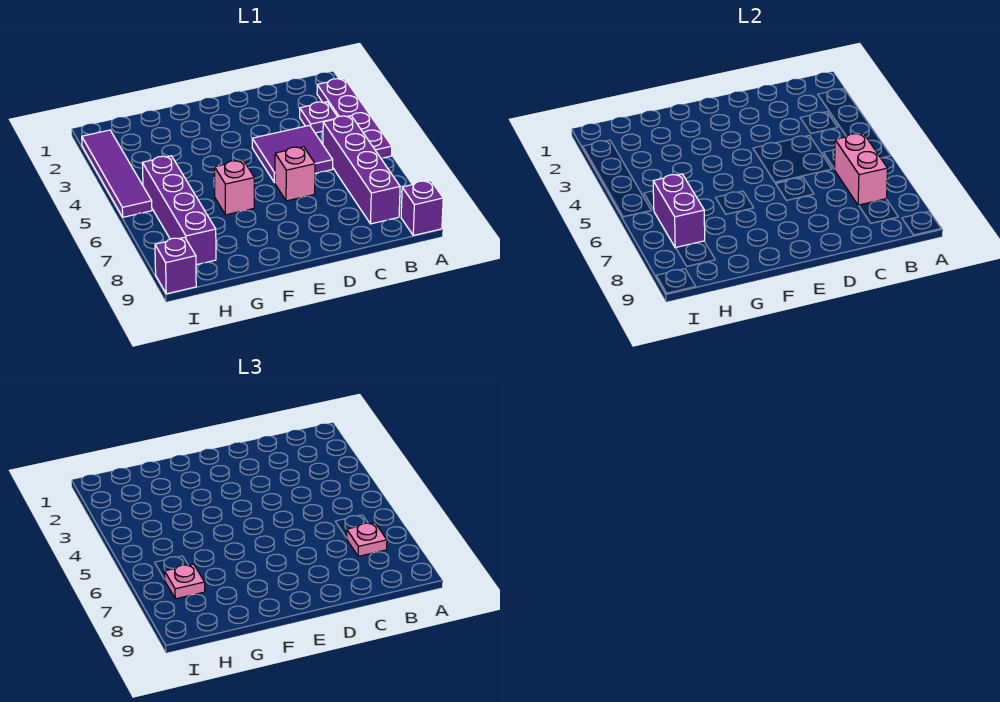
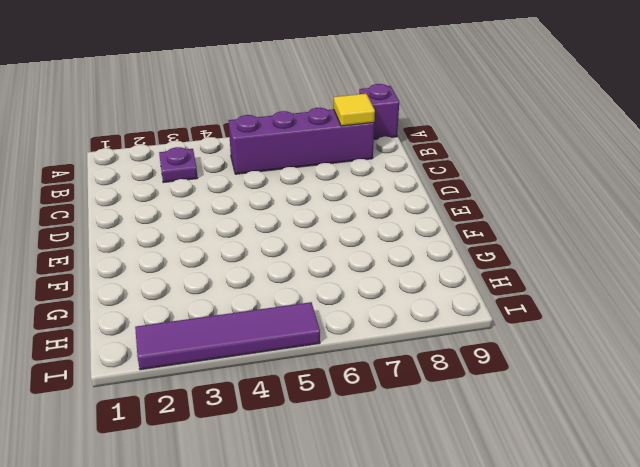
yellow tile B8 level 2 -> none
none -> purple plate A2:A5 level 1
none -> purple tile C4:D5 level 1
none -> pink brick D6 level 1

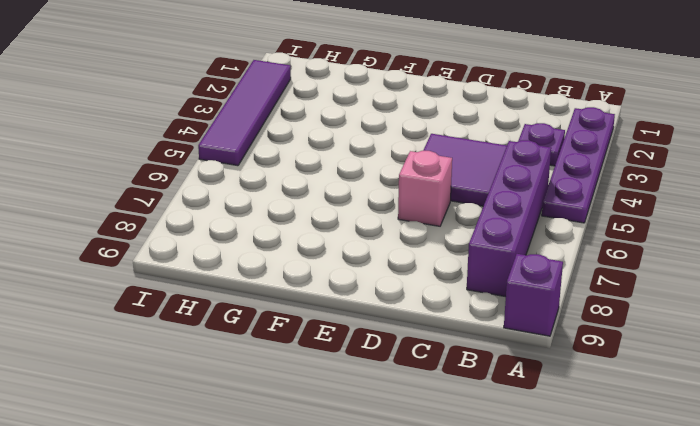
none -> pink brick F6 level 1
none -> purple brick H5:H8 level 1
none -> purple brick I9 level 1

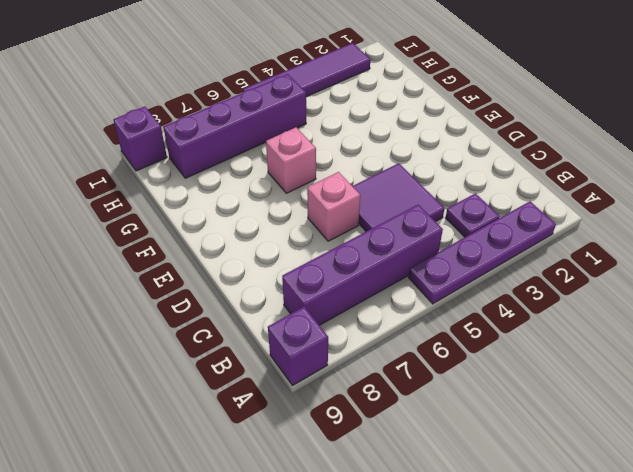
none -> pink brick B6:B7 level 2
none -> purple brick H6:H7 level 2
none -> pink plate B7 level 3

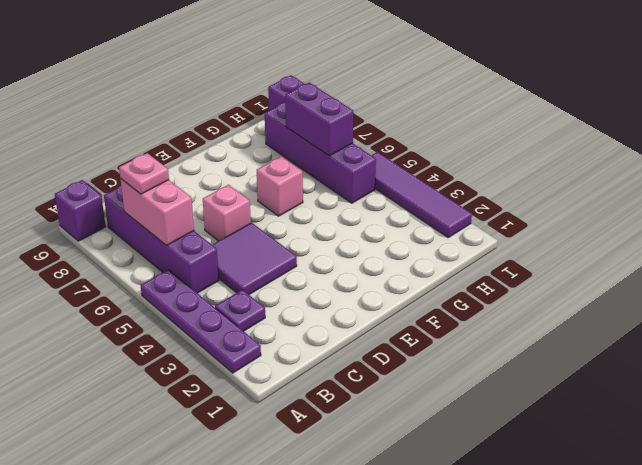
none -> pink plate H7 level 3

